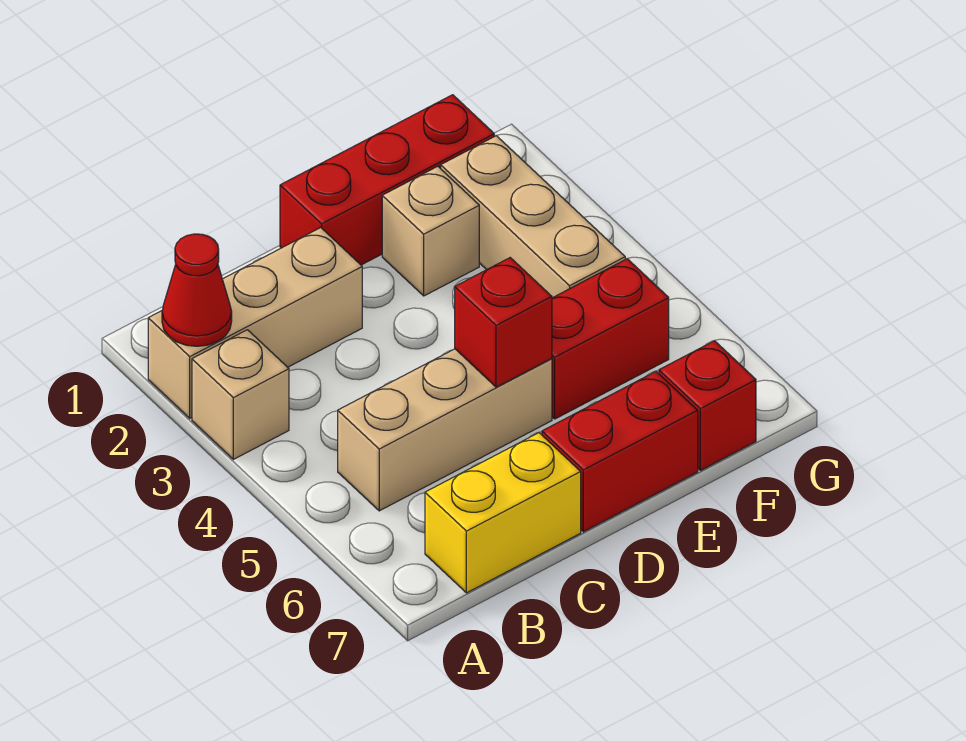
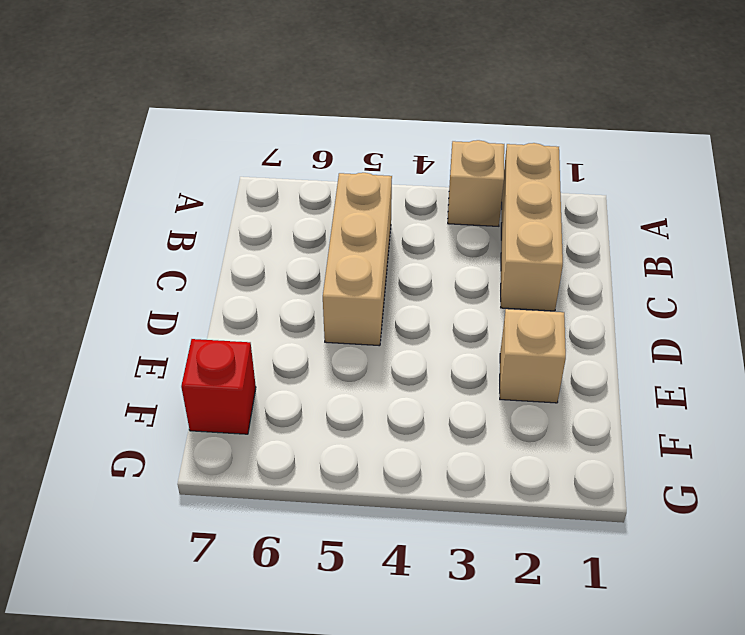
none -> yellow brick B7:C7 level 1
none -> red brick D1:F1 level 1
none -> red brick D7:E7 level 1

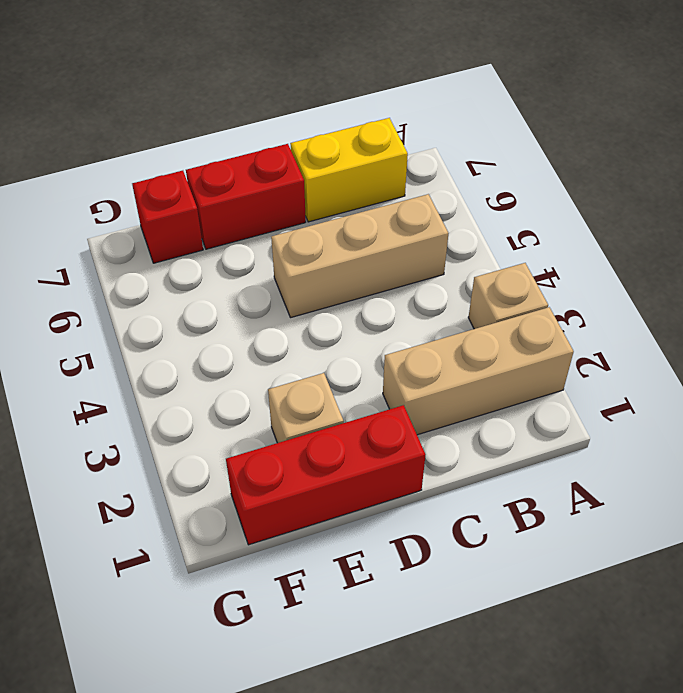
none -> red brick E5:F5 level 1
none -> tan brick F2:F4 level 1
none -> red cone A2 level 2

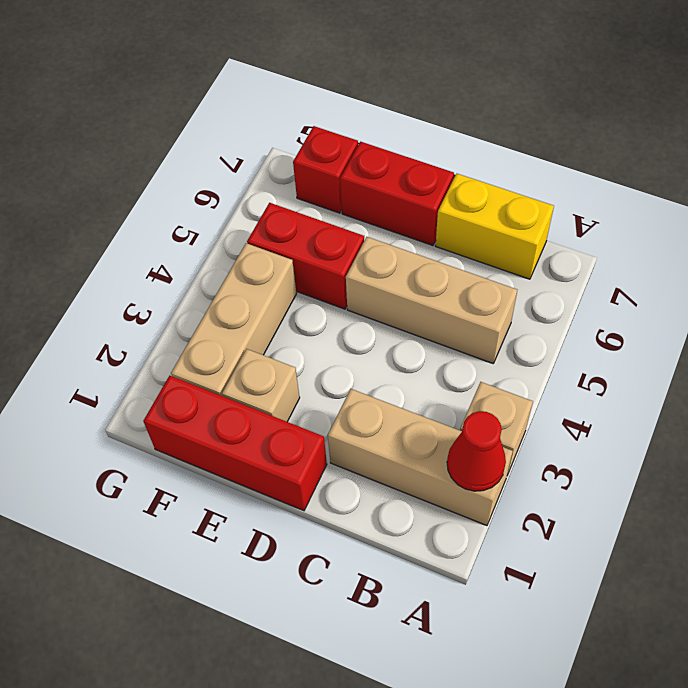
none -> red brick D5 level 2

